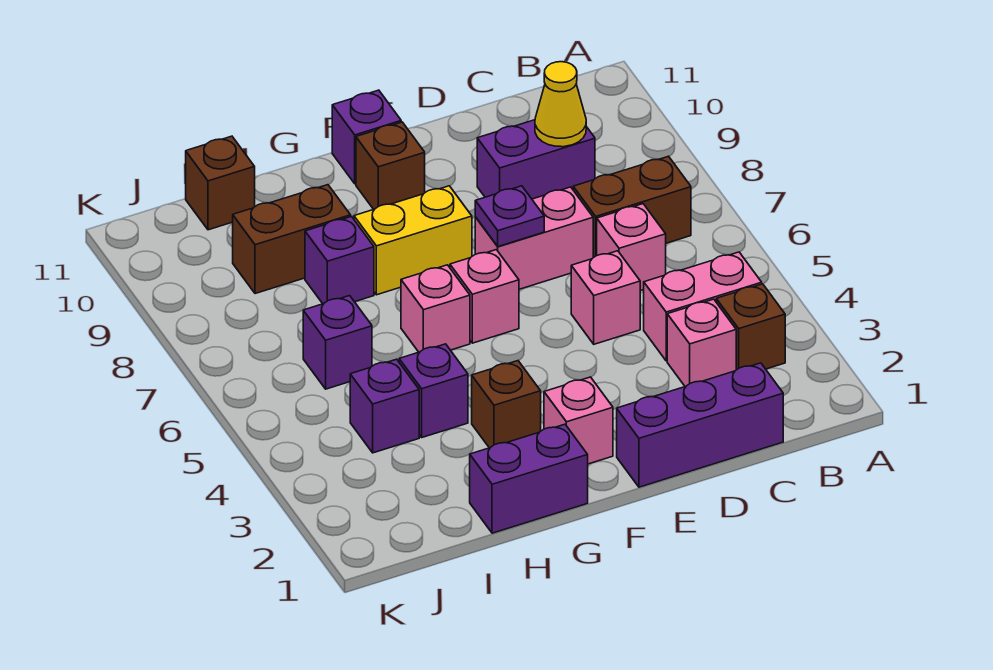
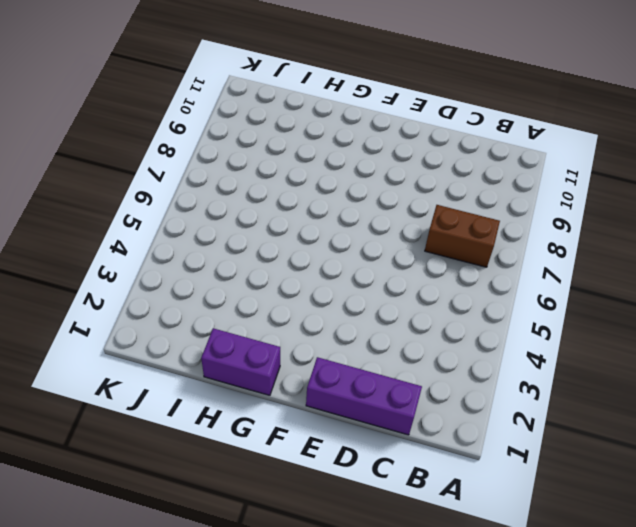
none -> brown brick B3 level 1
none -> pink brick B4:C4 level 1
none -> pink brick C3 level 1

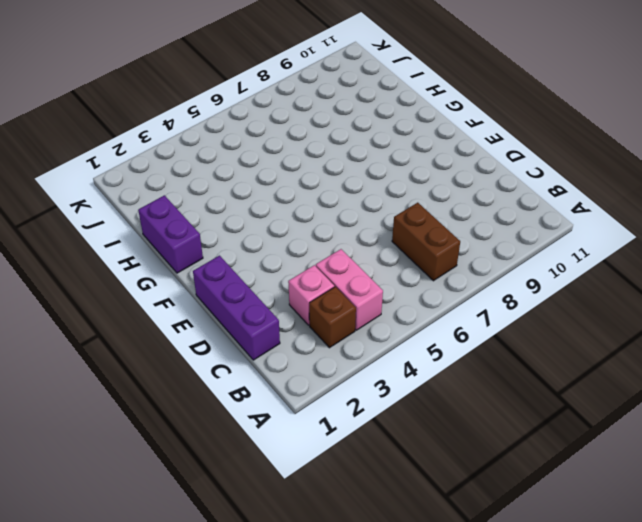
none -> pink brick C6 level 1
none -> purple brick C9:D9 level 1
none -> pink brick D5 level 1

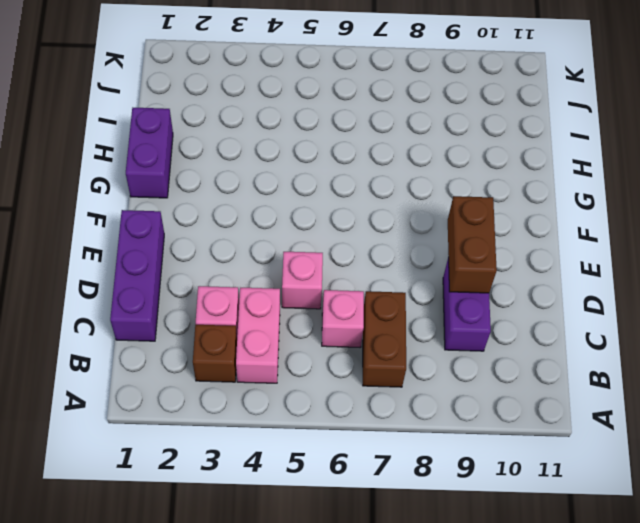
brown brick D9:E9 level 2 -> brown brick H9:I9 level 1
none -> pink brick D7:E7 level 1
none -> pink brick F2 level 1
none -> pink brick F6 level 1

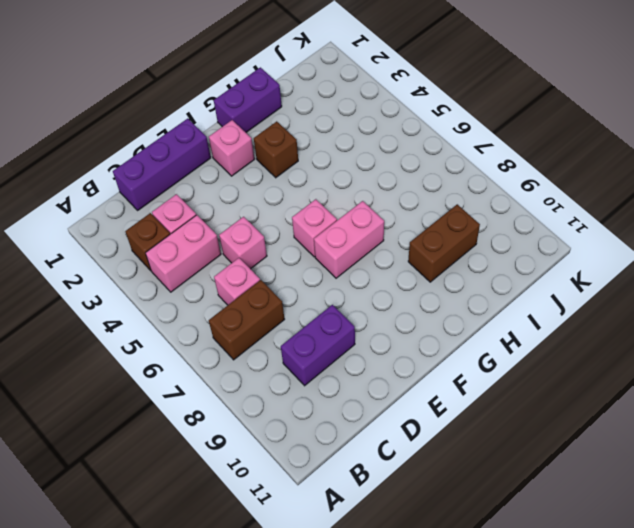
pink brick F7:G7 level 1 -> pink brick D7:E7 level 1
none -> yellow brick F8:G8 level 1
none -> brown brick F10 level 1
none -> purple brick F11 level 1

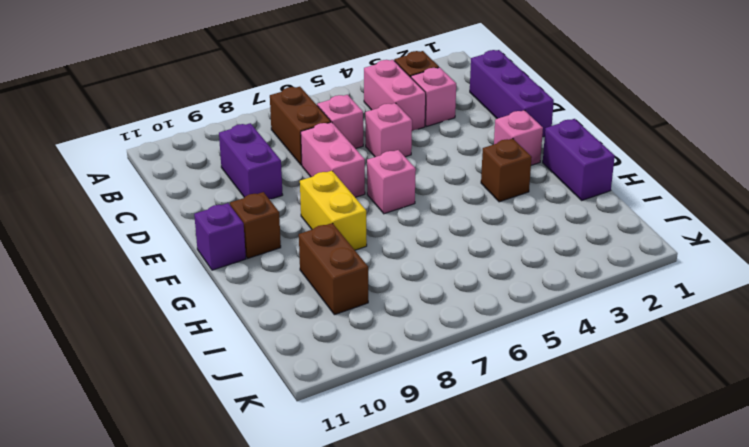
none -> pink brick G6 level 1
none -> purple brick H4 level 1
none -> purple brick H8 level 1

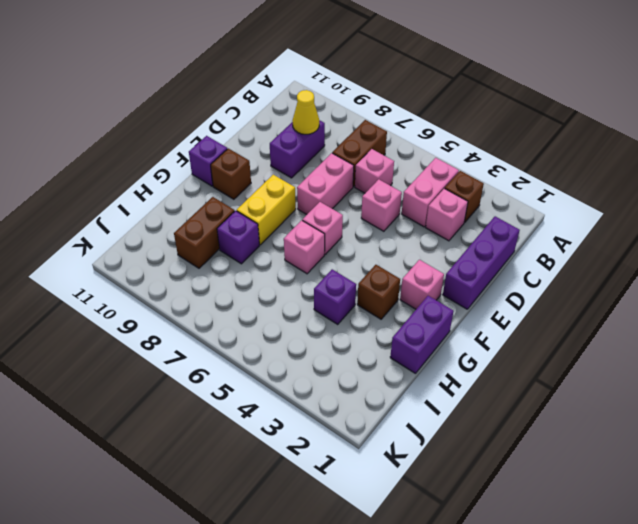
none -> purple brick I4 level 1
none -> purple brick I6 level 1
none -> brown brick I11 level 1

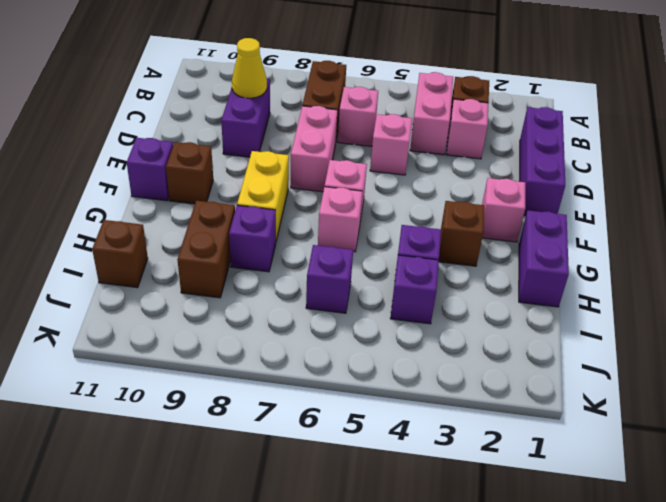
none -> purple plate E7 level 2

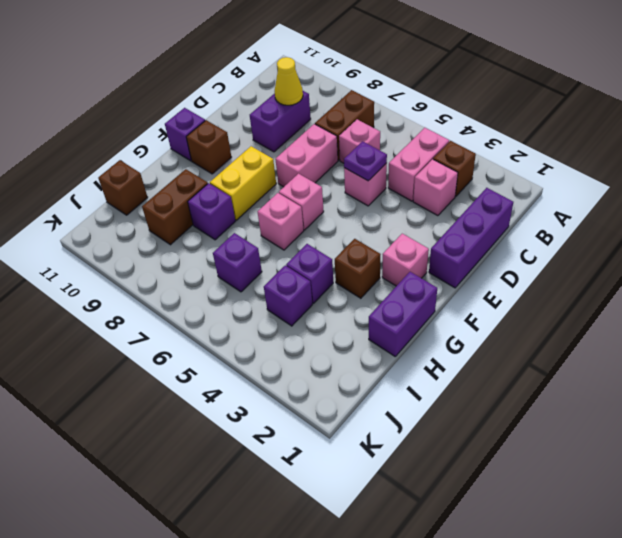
purple plate D5 level 2 -> purple plate E7 level 2

